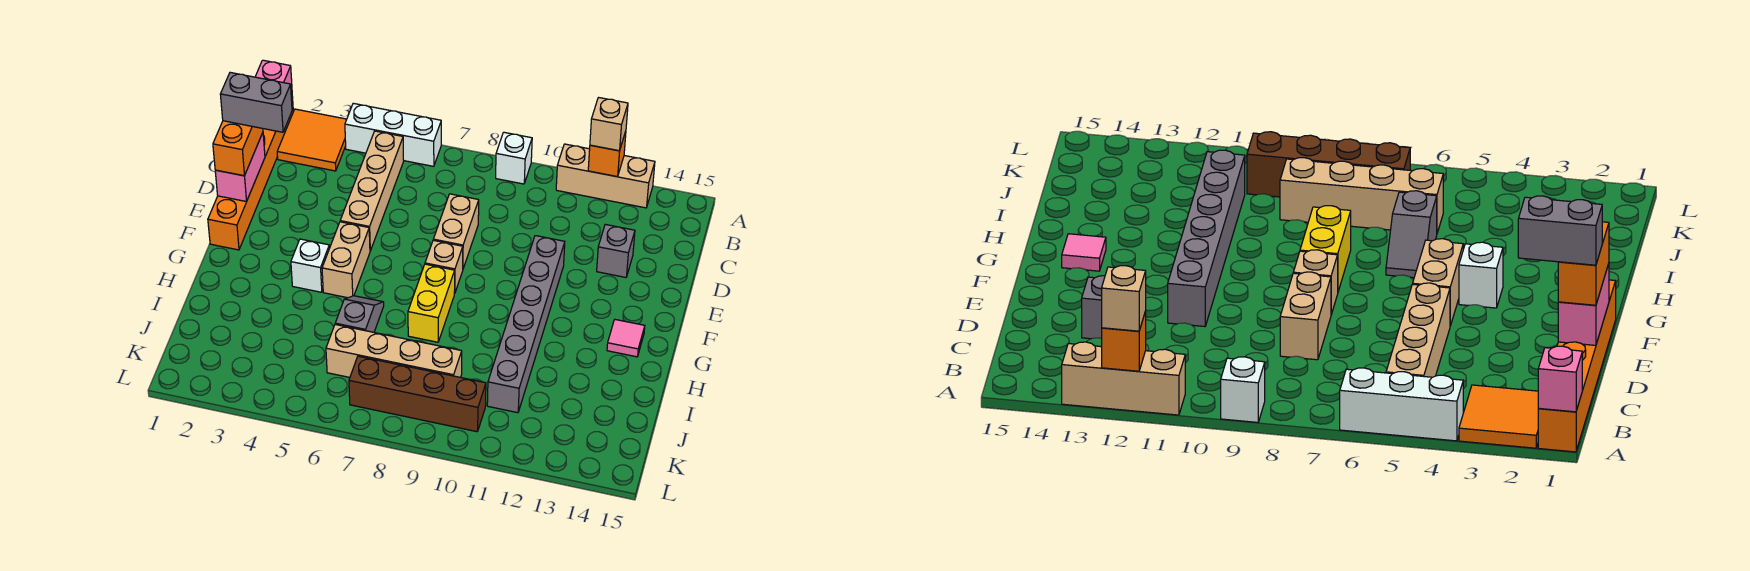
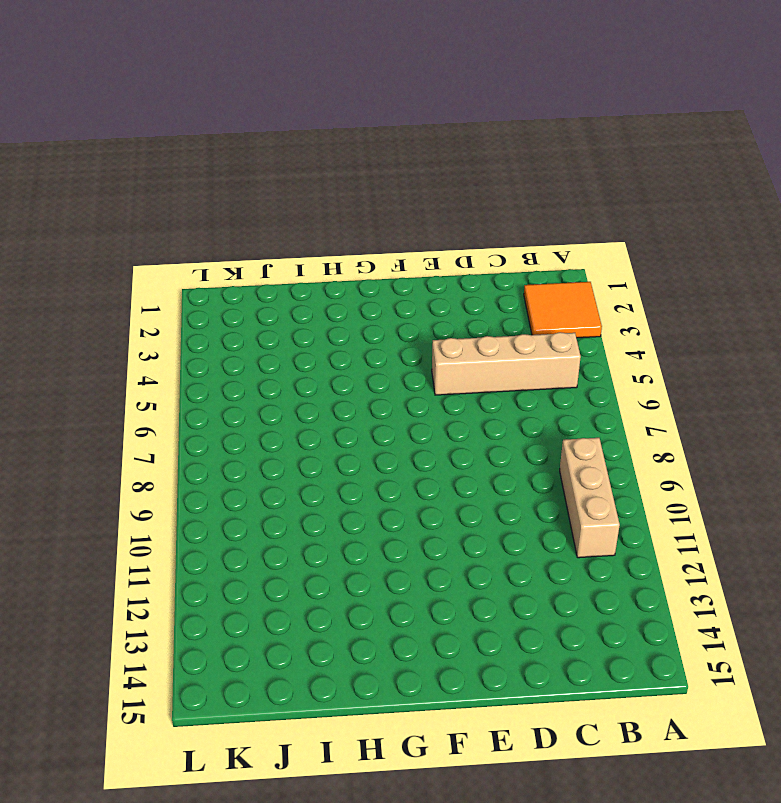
tan brick B9:B11 level 1 -> tan brick A11:A13 level 1
none -> orange brick A1:F1 level 1
none -> white brick A4:A6 level 1
none -> white brick A9 level 1

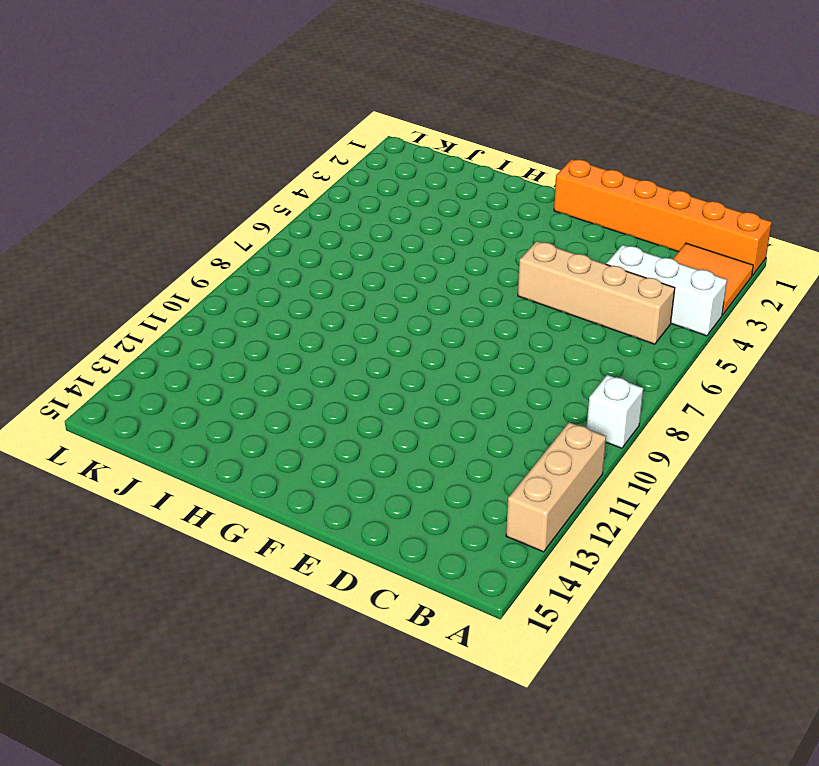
white brick A4:C4 level 1 -> white brick A4:A6 level 1
none -> tan brick D8:E8 level 1
none -> grey brick D13 level 1
none -> grey brick E11:J11 level 1

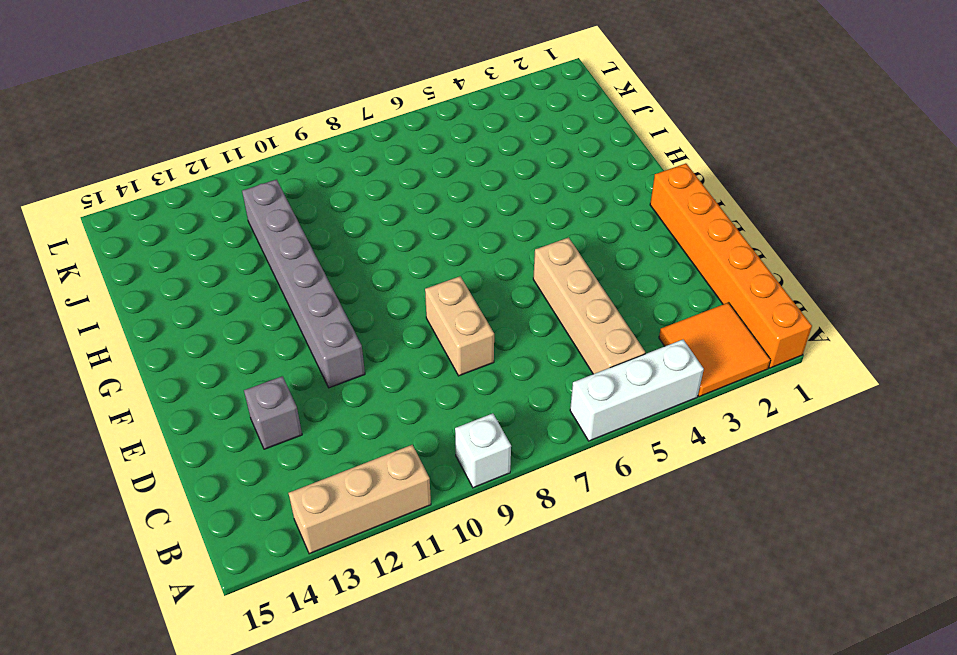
none -> tan brick F5:G5 level 1
none -> tan brick F8 level 1
none -> white brick G4 level 1

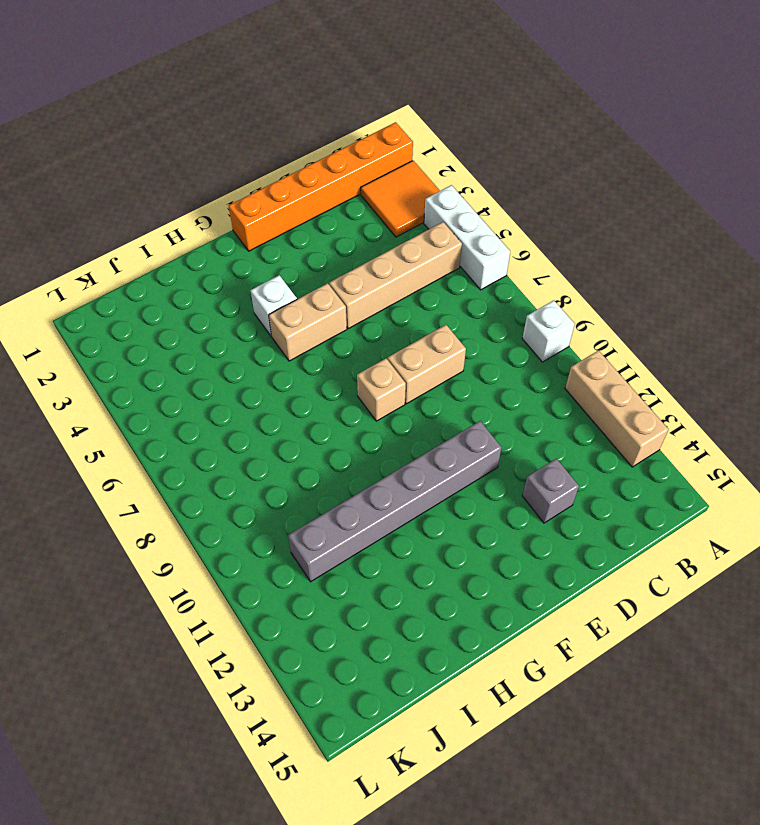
none -> yellow brick G8:H8 level 1
none -> pink tile G14 level 1
none -> grey slope H6:I6 level 1 top I

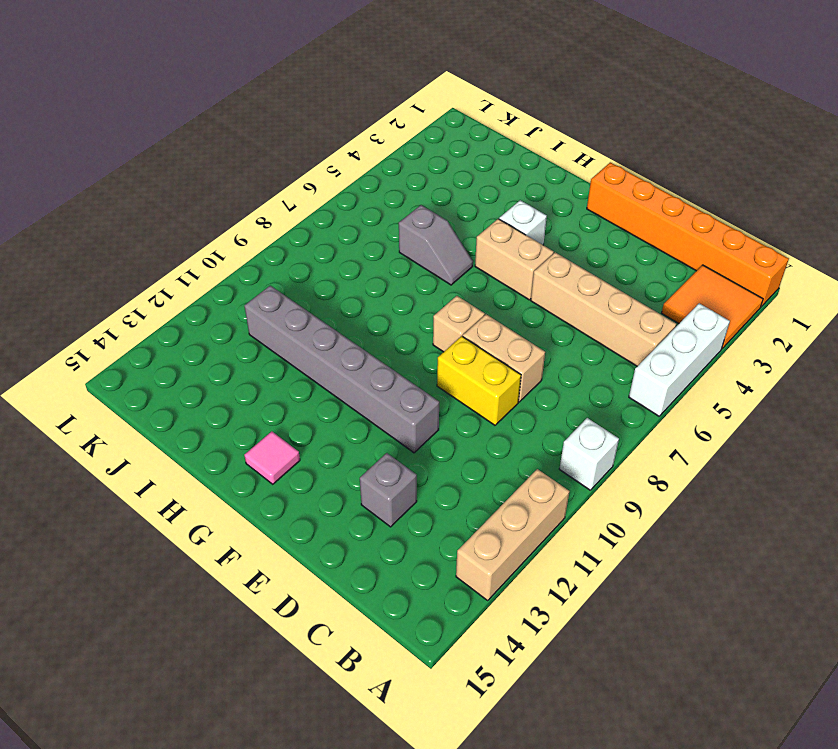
yellow brick D9:E9 level 1 -> yellow brick G8:H8 level 1
none -> tan brick J6:J9 level 1
none -> brown brick K7:K10 level 1
none -> pink brick A1 level 2

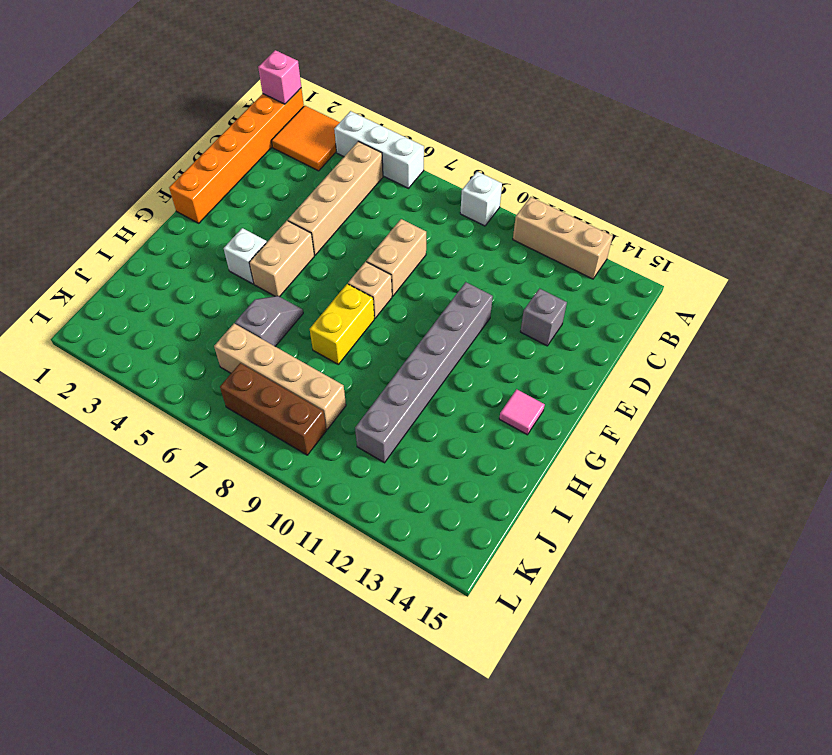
brown brick K7:K9 level 1 -> brown brick K7:K10 level 1
none -> orange brick A12 level 2
none -> pink brick D1:E1 level 2
none -> tan brick A12 level 3

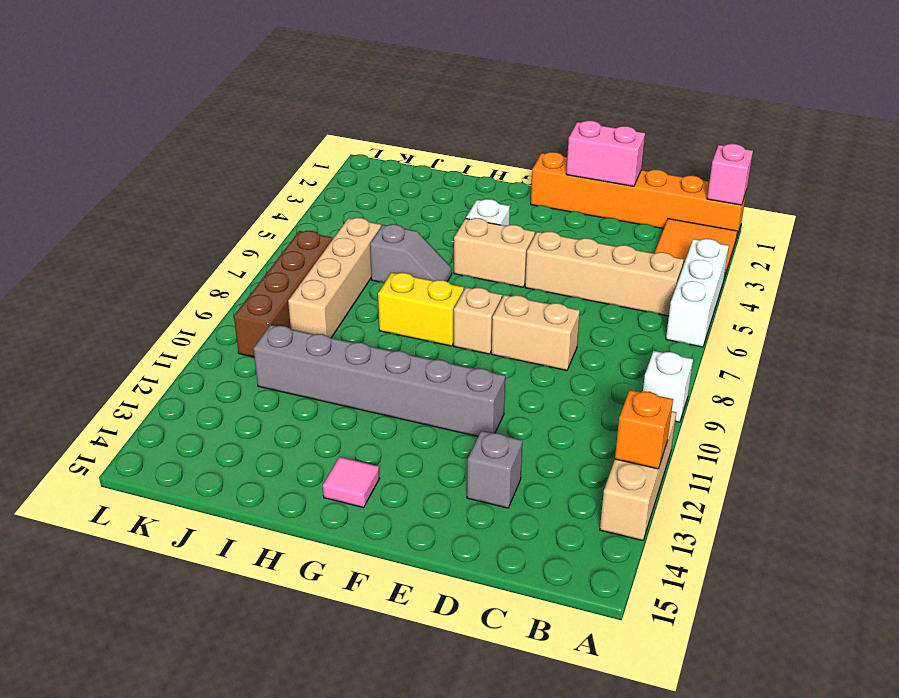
none -> tan brick A12 level 3
none -> orange brick D1:E1 level 3
none -> grey brick D1:D2 level 4

